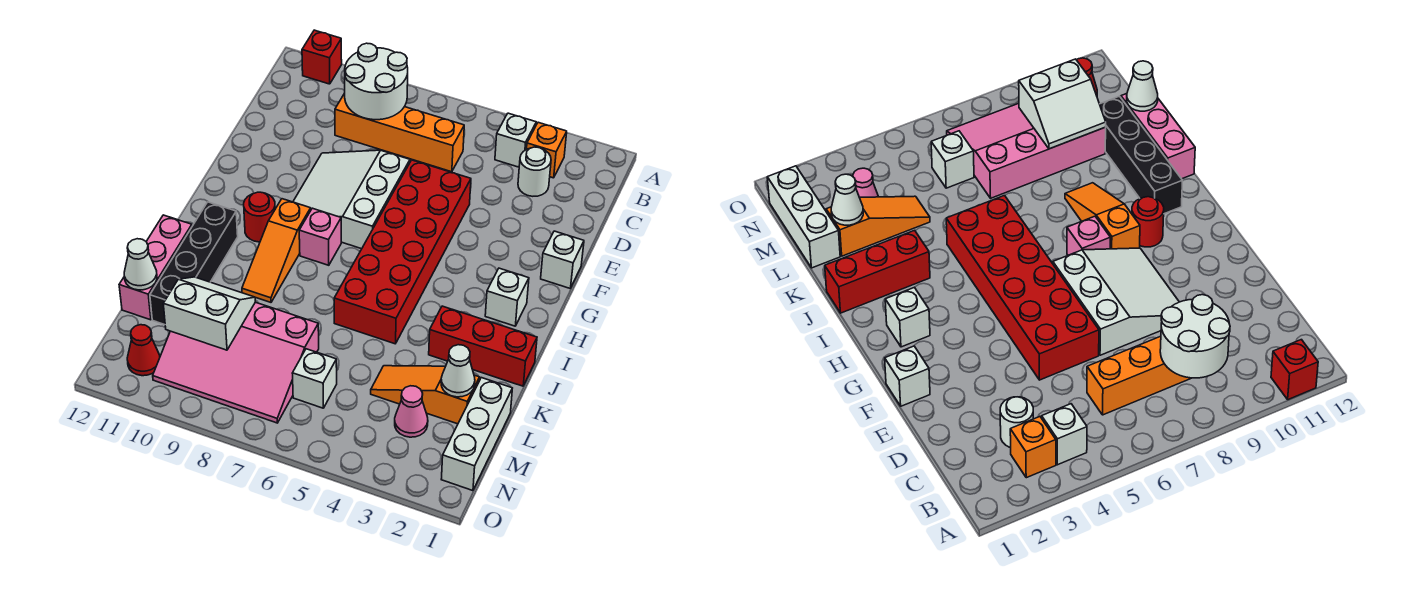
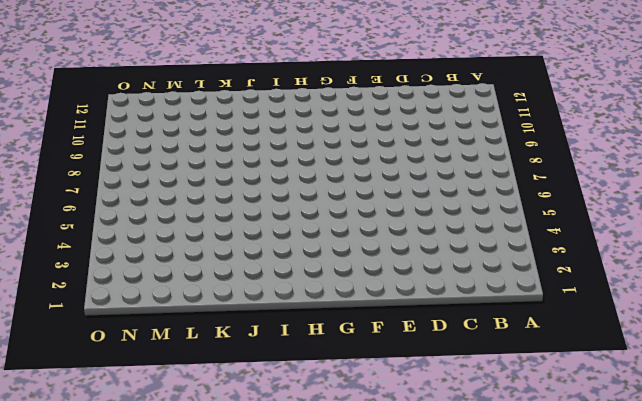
none -> red brick A11 level 1
none -> orange brick B3 level 1
none -> white brick B4 level 1

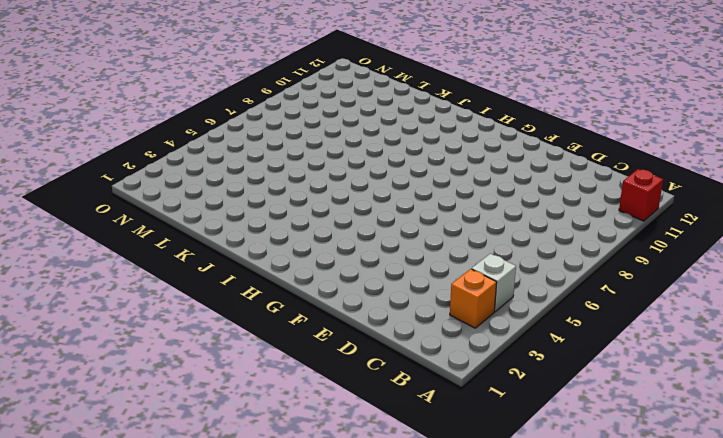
none -> white round brick C3 level 1
none -> orange brick C6:C9 level 1
none -> red brick E5:J6 level 1

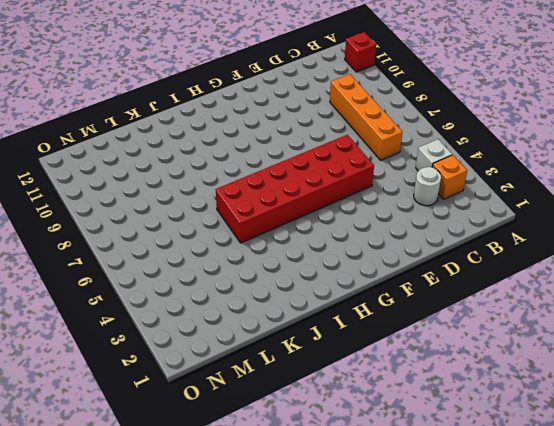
none -> white slope E7:G9 level 1 top 7
none -> white brick F1 level 1
none -> white brick H2 level 1

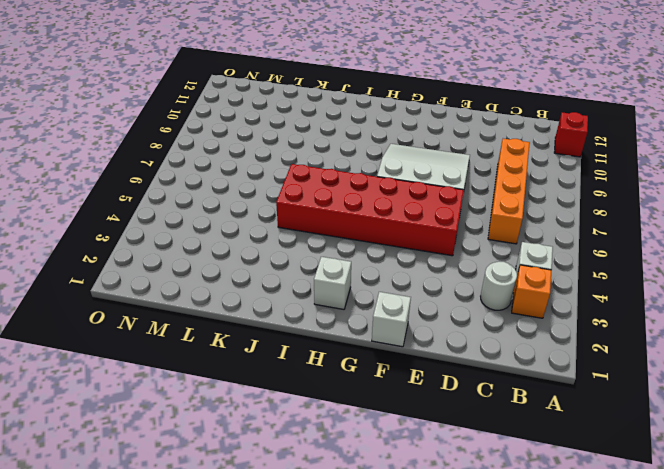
none -> pink brick H8 level 1
none -> orange slope H9:J9 level 1 top H
none -> red round brick H10 level 1

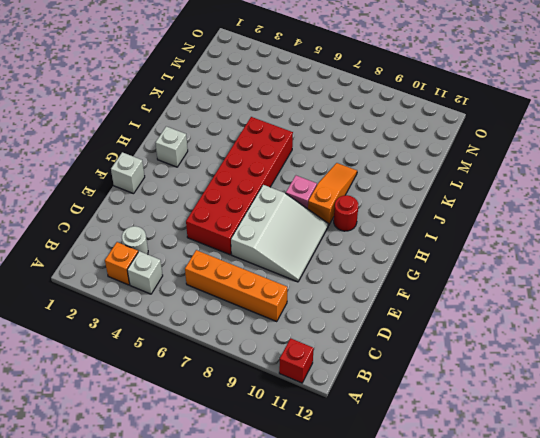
none -> black brick I11:L11 level 1
none -> red brick J1:J3 level 1
none -> pink brick J12:L12 level 1

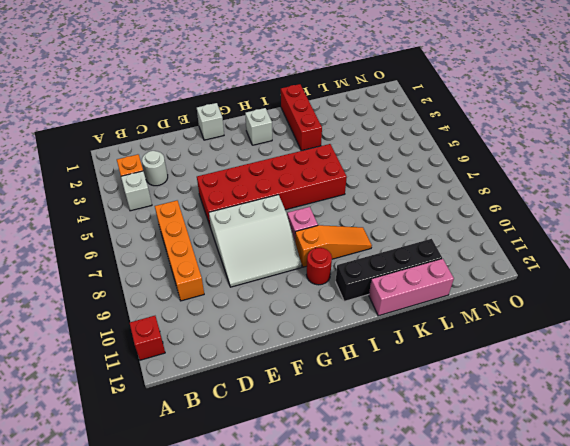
none -> white brick L1:N1 level 1
none -> orange slope L2:L4 level 1 top 2
none -> pink slope L7:N10 level 1 top L

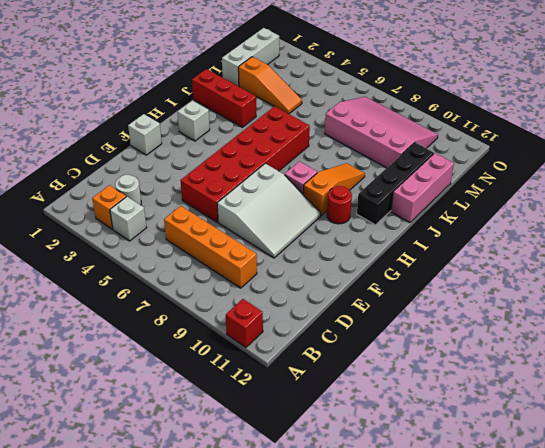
none -> pink cone M3 level 1
none -> white brick M6 level 1
none -> red cone N11 level 1

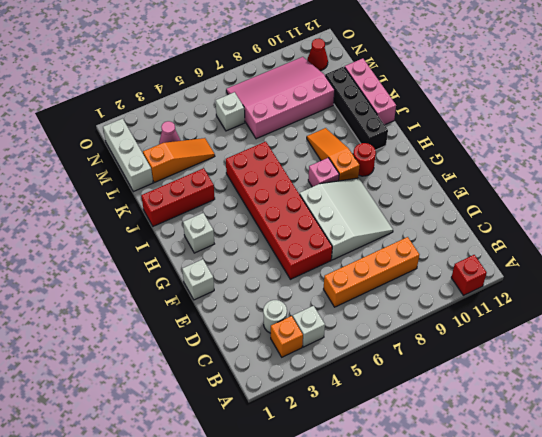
none -> white round brick B8:C9 level 2
none -> white cone L2 level 2
none -> white slope L9:M10 level 2 top M

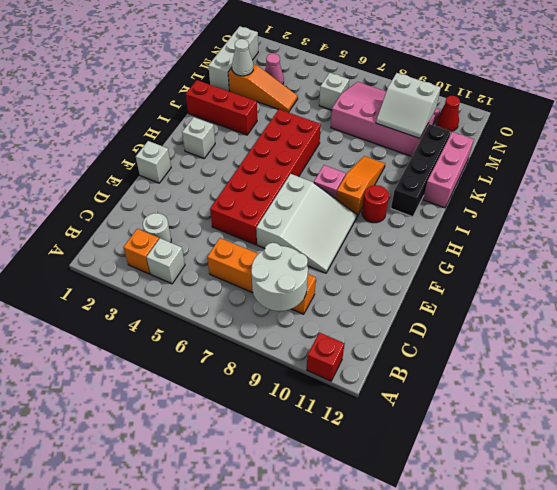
none -> white cone L12 level 2

